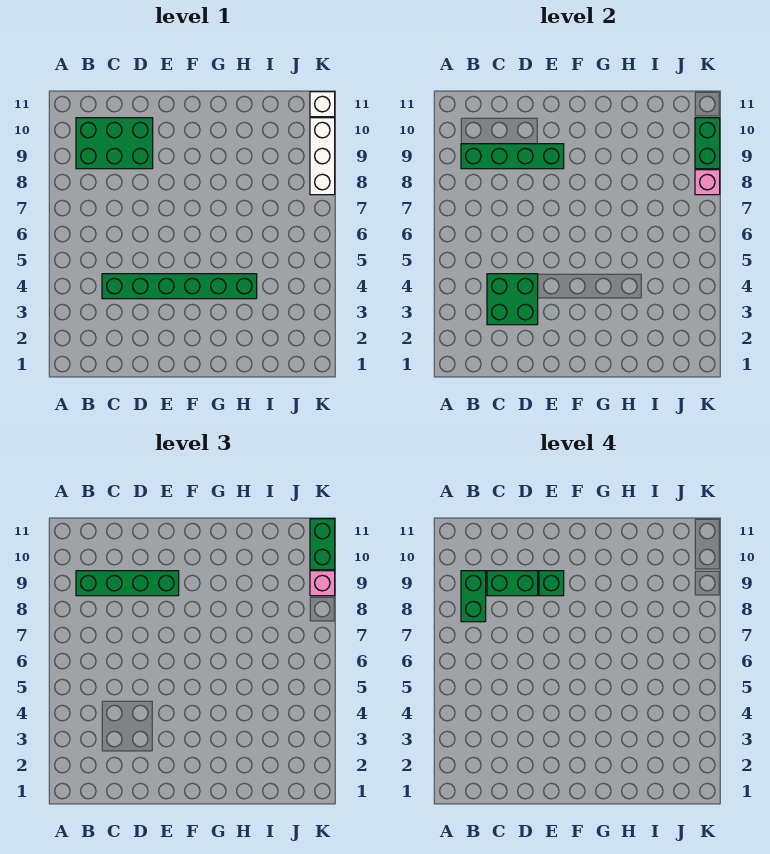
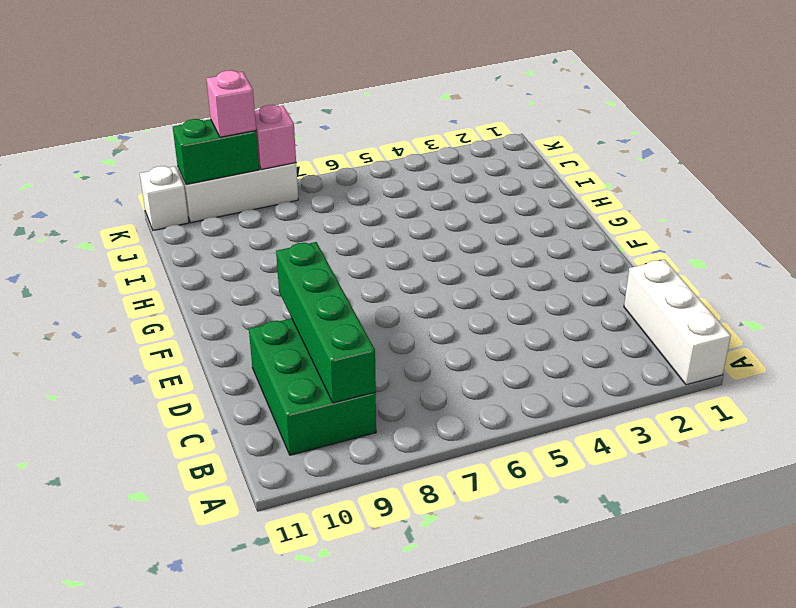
white brick A1:C1 level 1 -> none
none -> green brick C4:H4 level 1
none -> green brick C3:D4 level 2
none -> green brick B9:E9 level 3

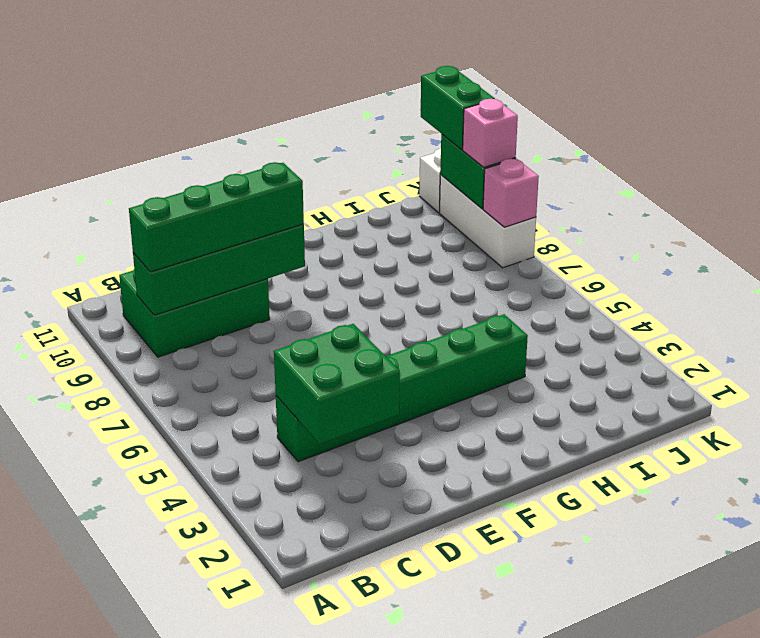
none -> green brick B8:B9 level 4
none -> green brick C9:D9 level 4
none -> green brick E9 level 4

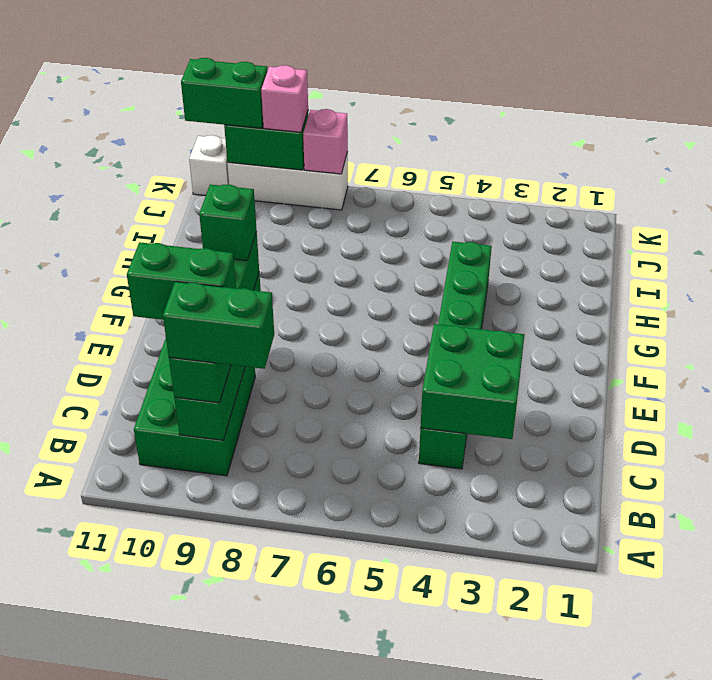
green brick C9:C10 level 4 -> green brick C9:D9 level 4

